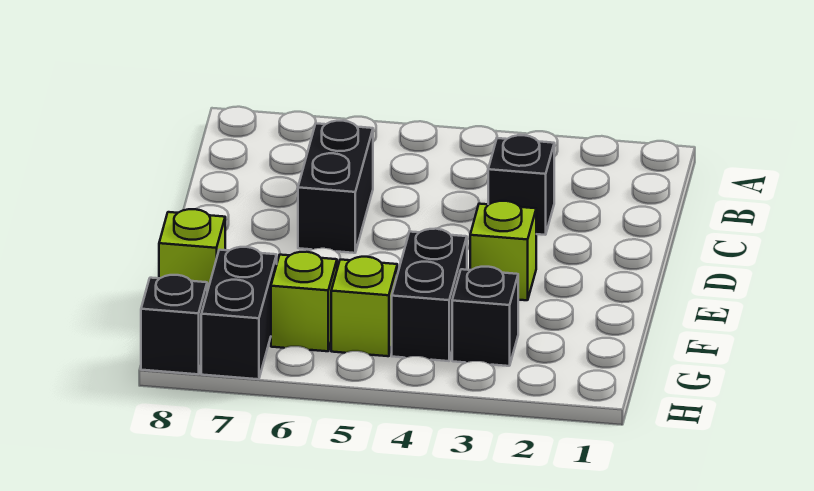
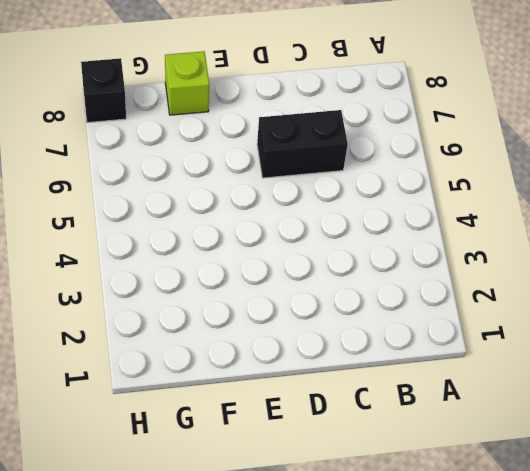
none -> black brick C3 level 1
none -> lime brick E3 level 1

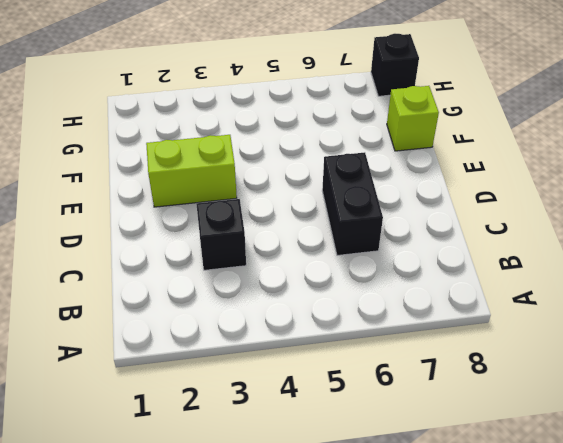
lime brick E2:E3 level 1 -> lime brick E3 level 1
none -> black brick F4:G4 level 1
none -> black brick G3 level 1

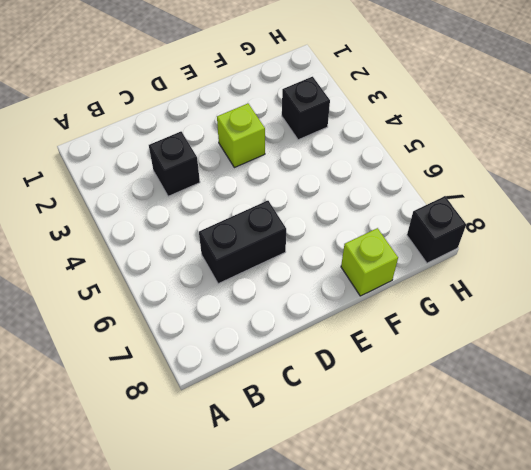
none -> black brick F4:G4 level 1
none -> lime brick G5 level 1

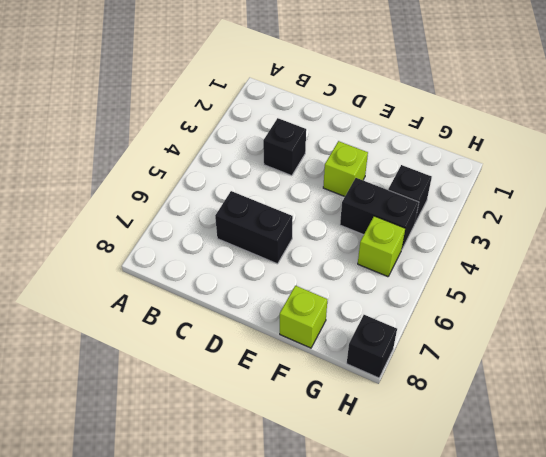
none -> lime brick G6 level 1
none -> black brick G7:H7 level 1

